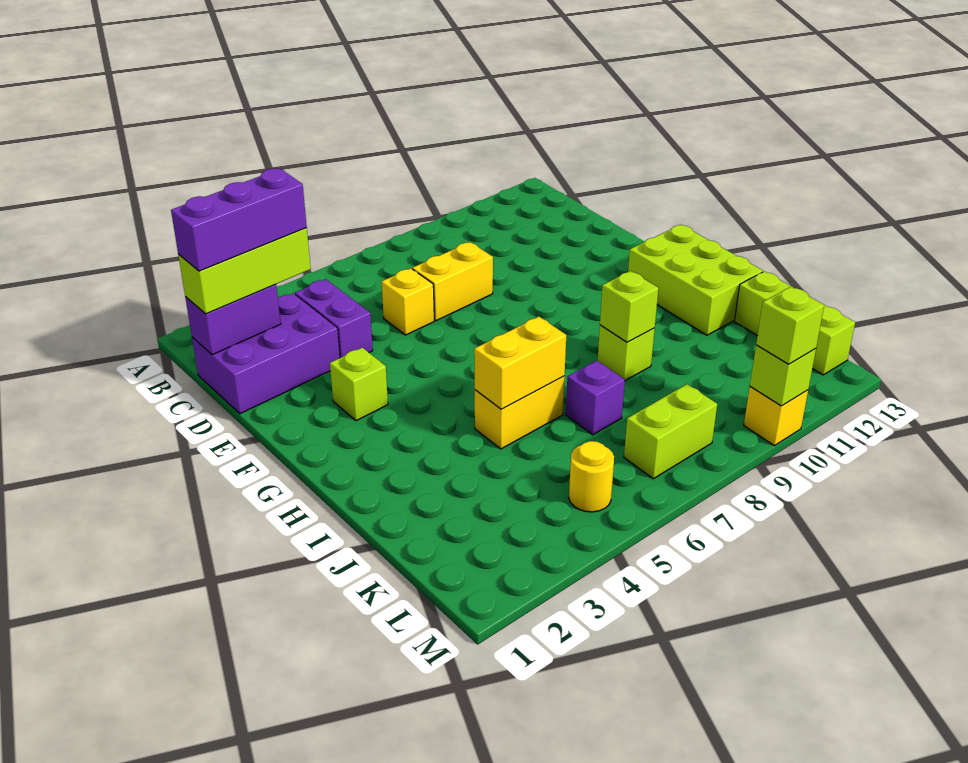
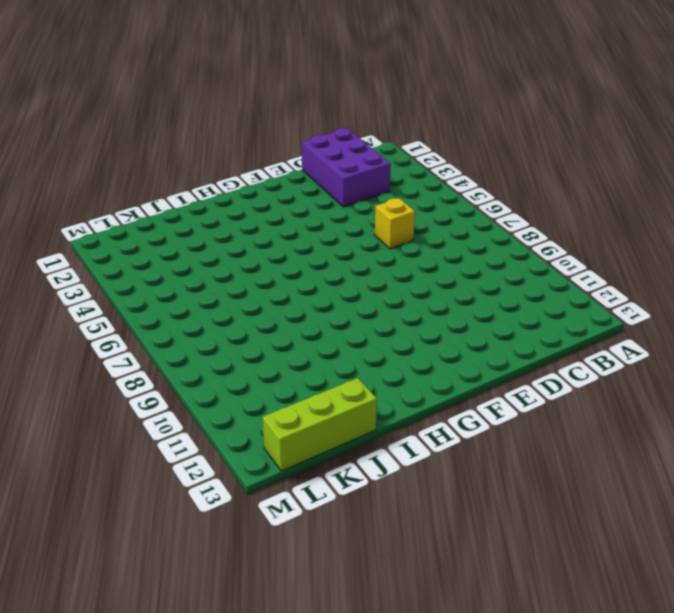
none -> purple brick C4:D4 level 1
none -> yellow brick D7:D8 level 1
none -> lime brick F3 level 1

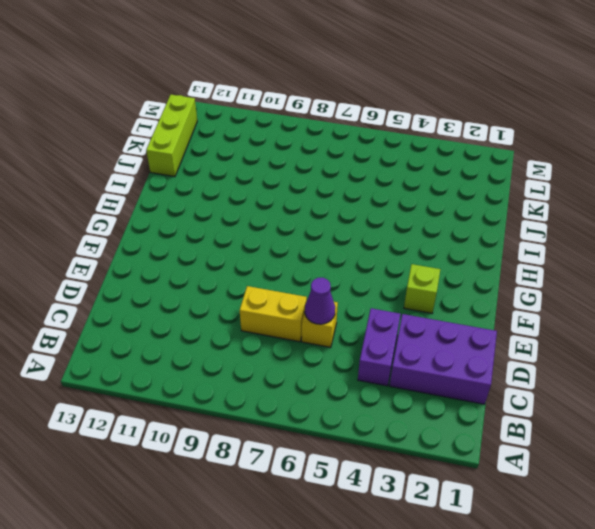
purple cone D6 level 2 -> none
none -> lime brick G12:I13 level 1
none -> yellow brick I5:I6 level 1
none -> lime brick I9 level 1

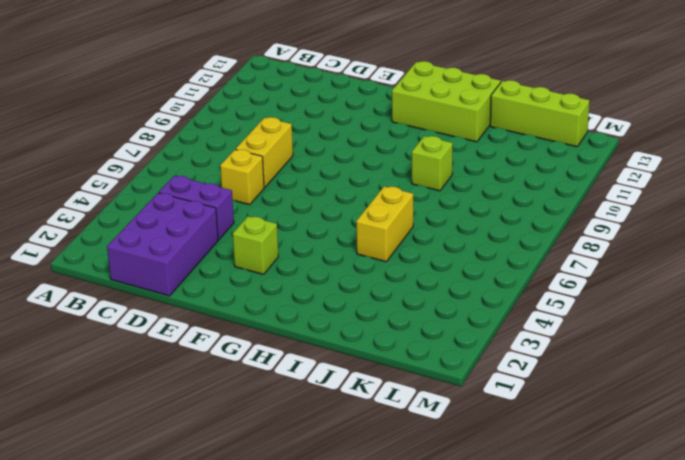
none -> purple brick J7 level 1
none -> yellow round brick L5 level 1
none -> lime brick L7:L8 level 1

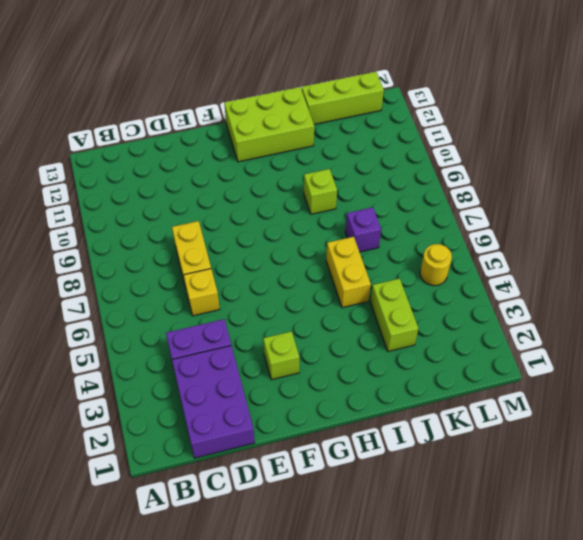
lime brick J3:J4 level 1 -> lime brick L7:L8 level 1
none -> yellow brick M10 level 1
none -> purple brick C1:C2 level 2
none -> yellow brick I5:I6 level 2

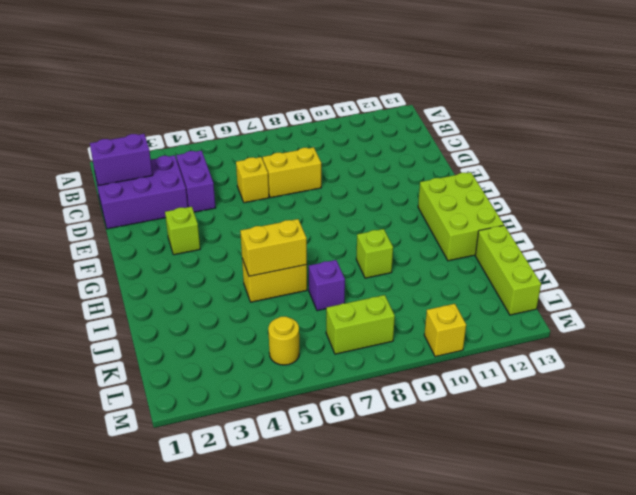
none -> lime brick I9 level 2
none -> lime brick M10 level 2
none -> lime brick C1:C3 level 3

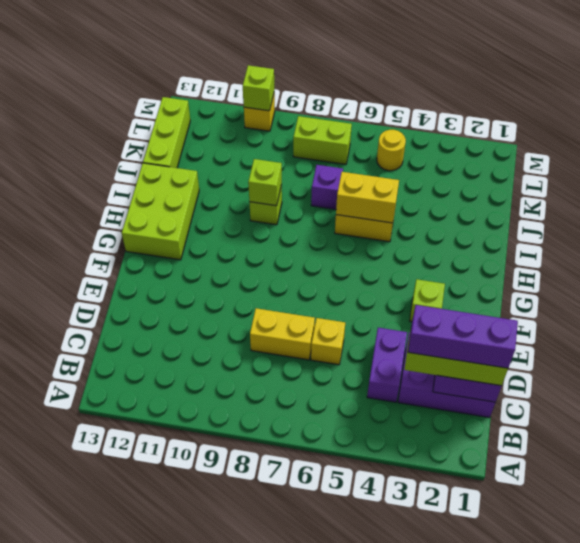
none -> lime brick M10 level 3

